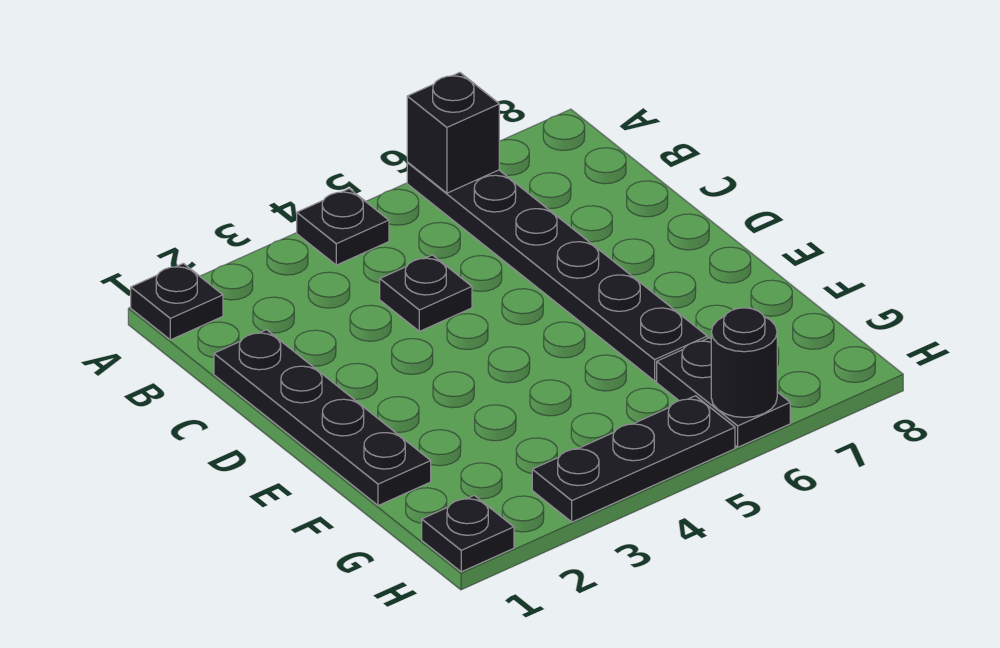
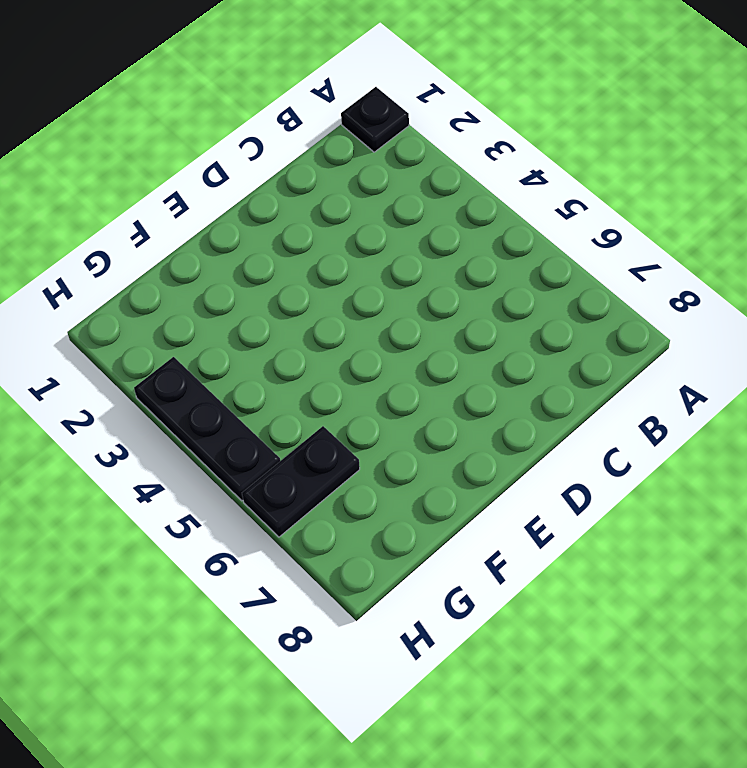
none -> black plate A4 level 1
none -> black plate A6:F6 level 1

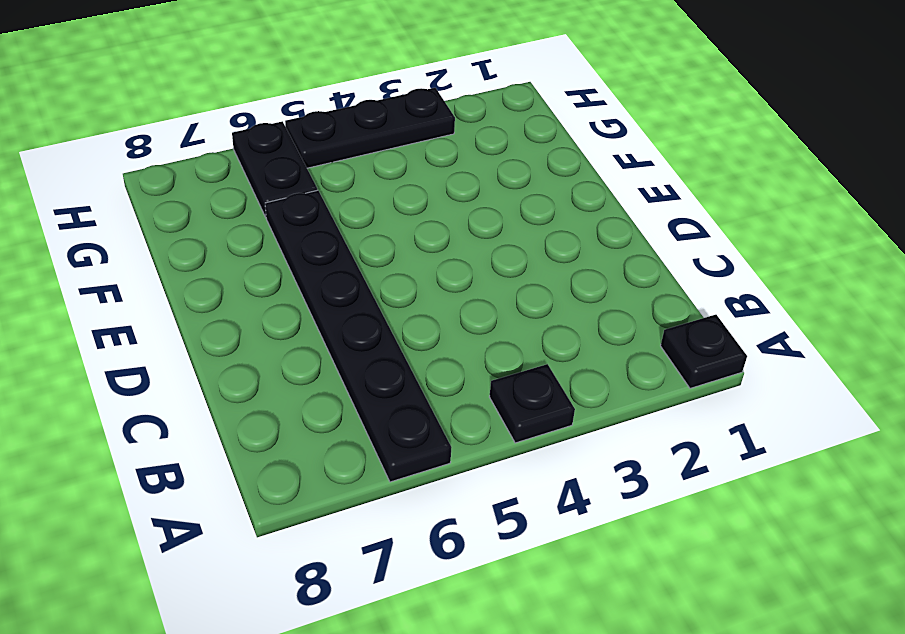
none -> black plate C1:F1 level 1
none -> black plate C4 level 1

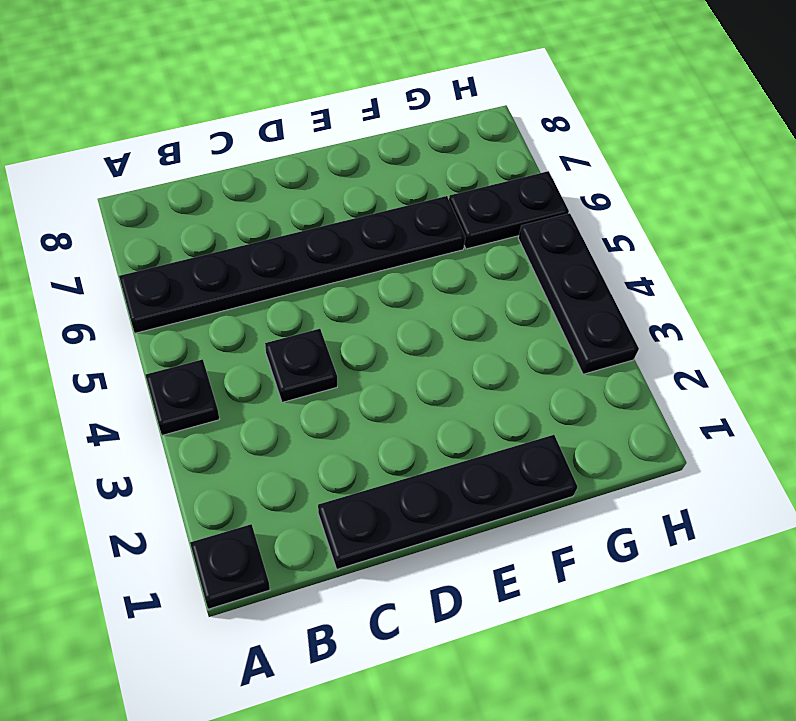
none -> black plate H1 level 1
none -> black brick A6 level 2

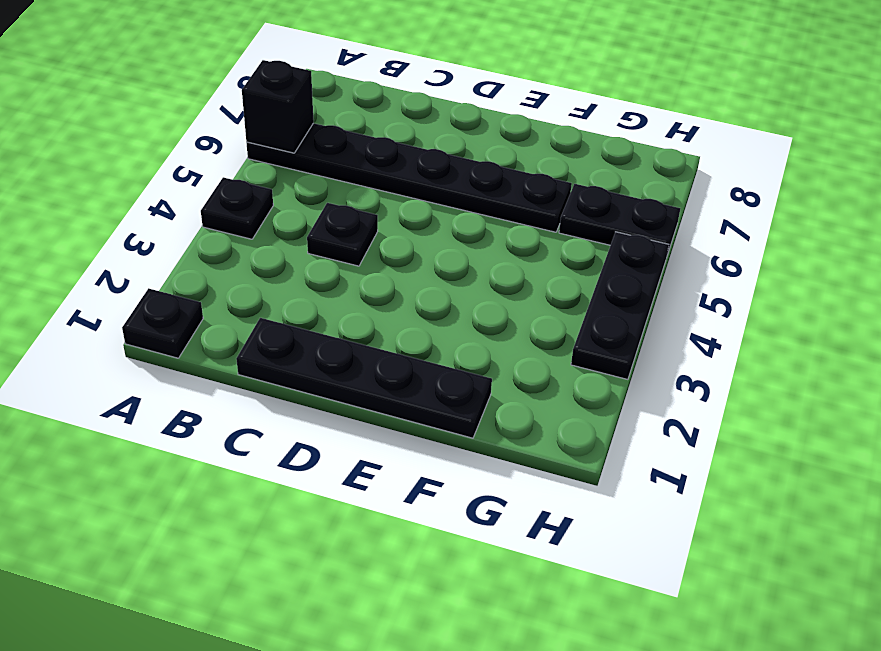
none -> black plate H1 level 1
none -> black round brick H6 level 2

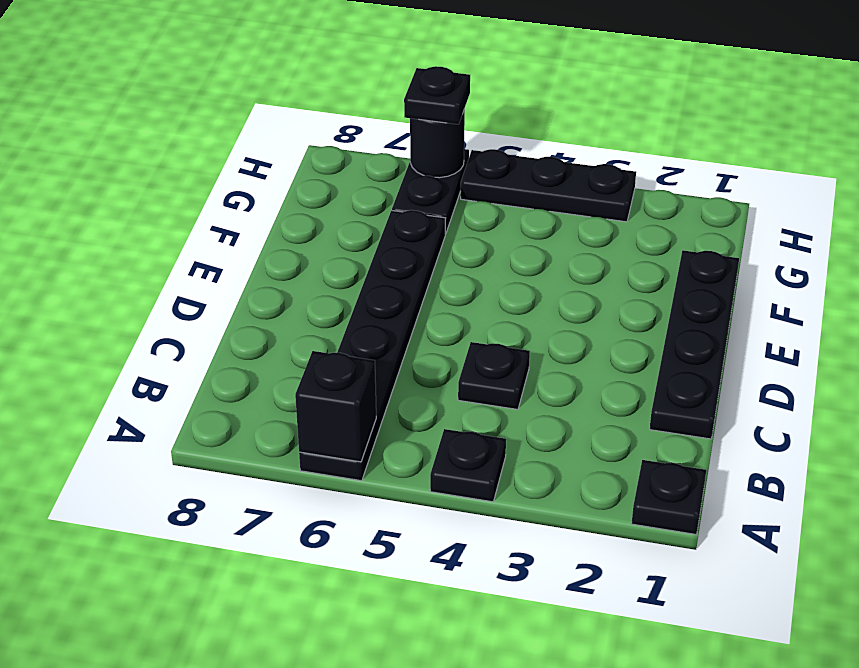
black plate H6 level 3 -> black plate H1 level 1

